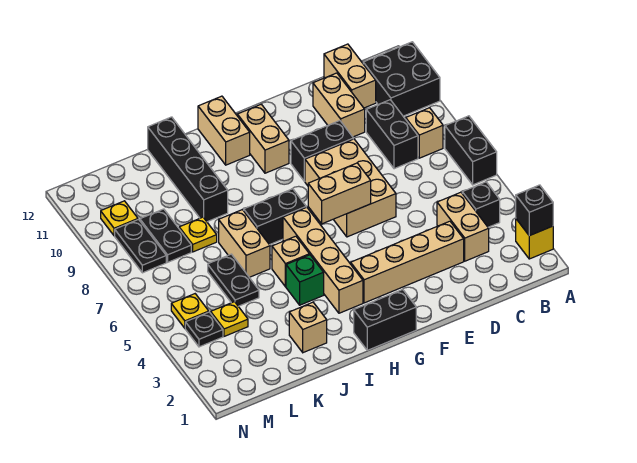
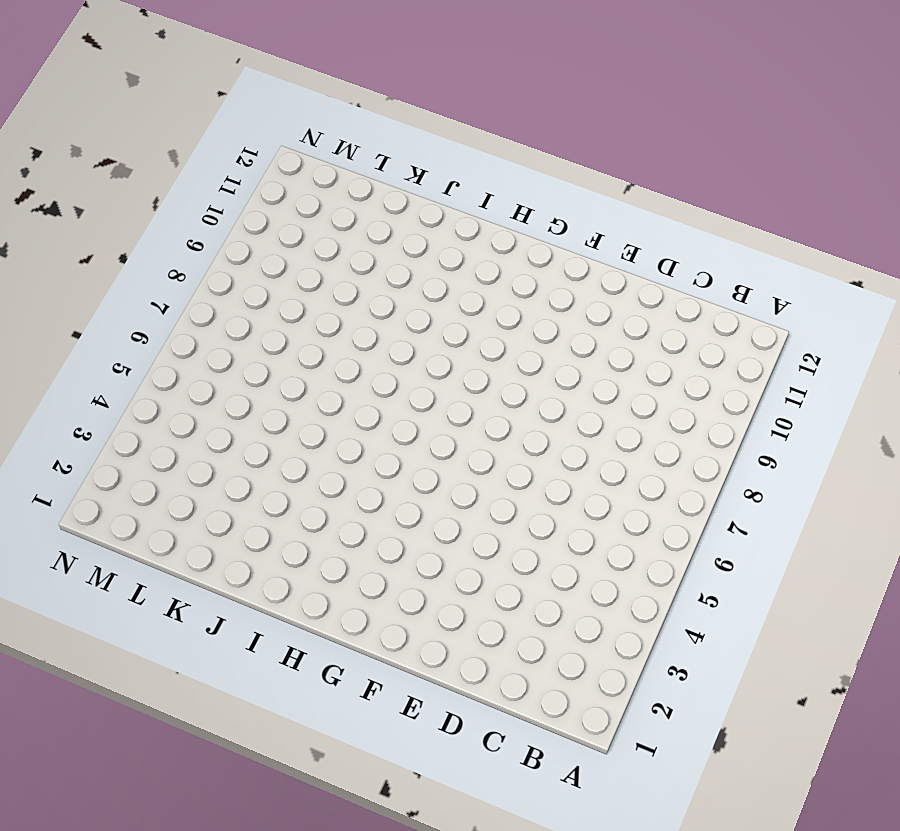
none -> yellow brick A2 level 1
none -> black brick A6:A7 level 1
none -> black brick A10:B11 level 1
none -> black brick B4 level 1

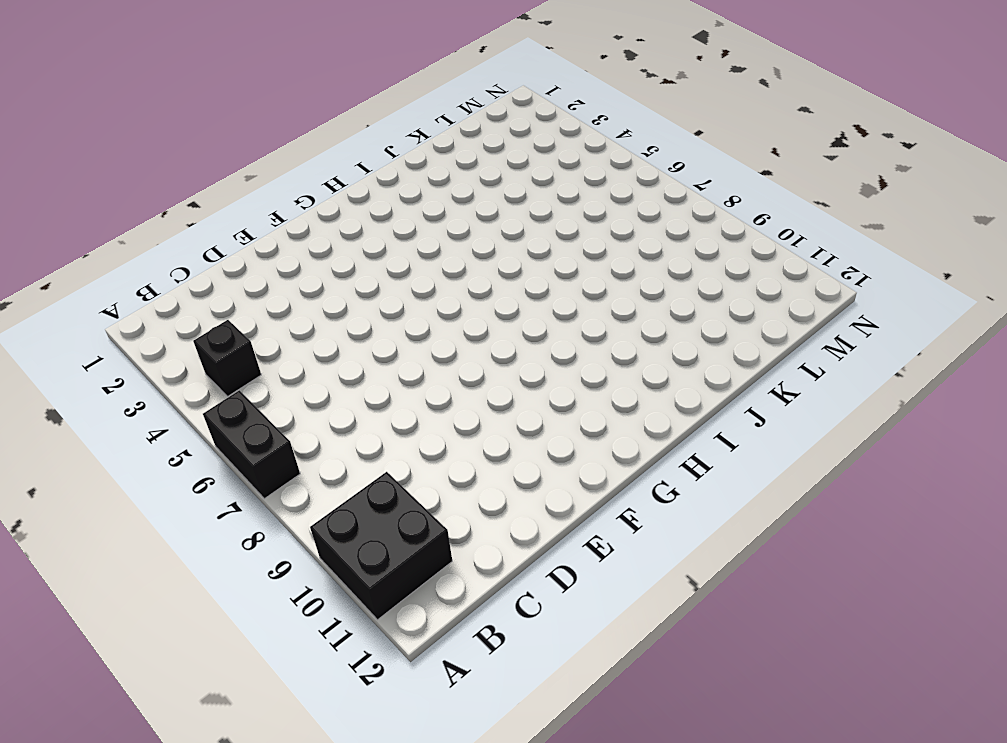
none -> yellow brick A2 level 1
none -> tan brick B8 level 1
none -> tan brick C3:C4 level 1
none -> black brick C8:C9 level 1

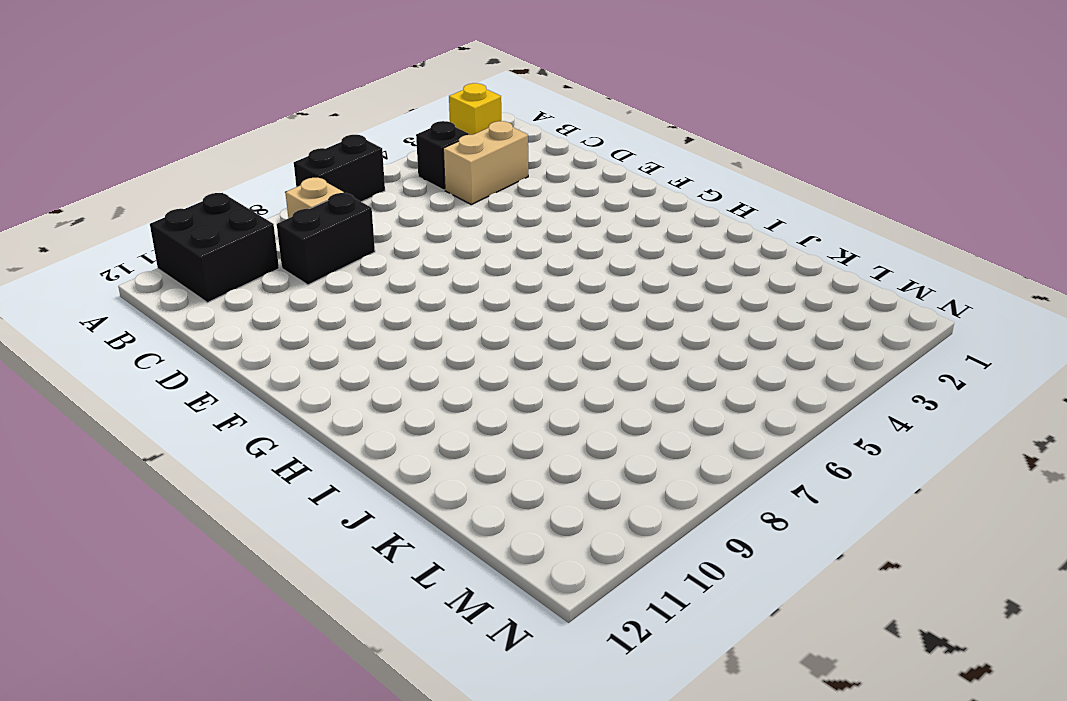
none -> tan brick C11:C12 level 1
none -> tan brick D3:G3 level 1
none -> tan brick D10:D11 level 1
none -> tan brick E6:F8 level 1

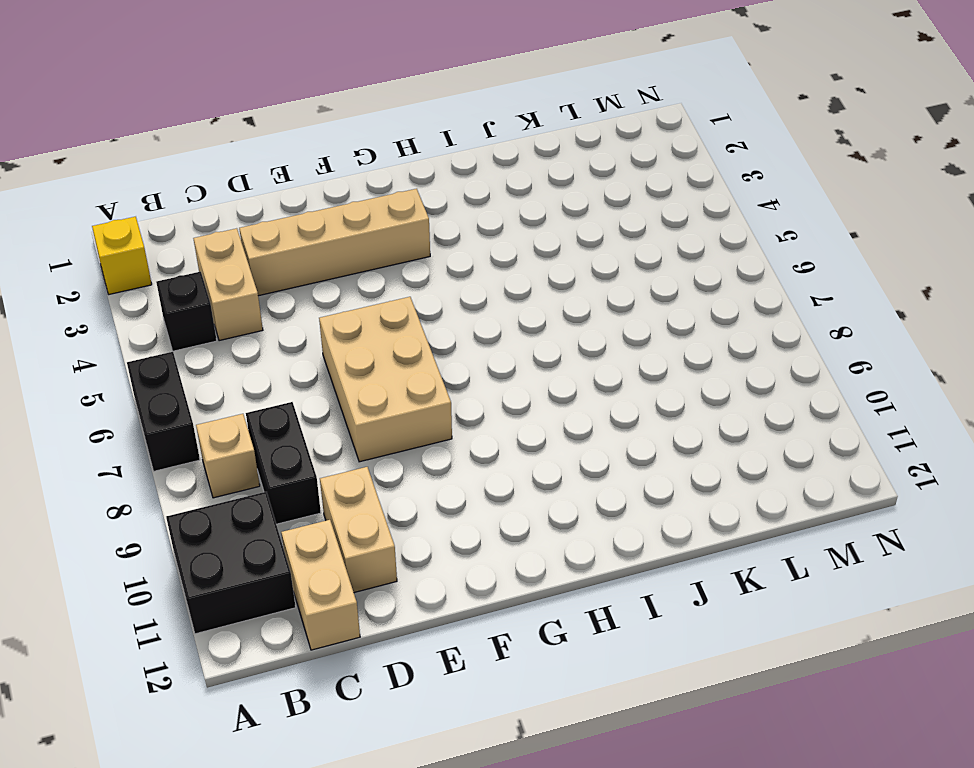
none -> black brick E9:F9 level 1
none -> black brick G1:H1 level 1
none -> tan brick G10:G11 level 1
none -> tan brick H3:H6 level 1

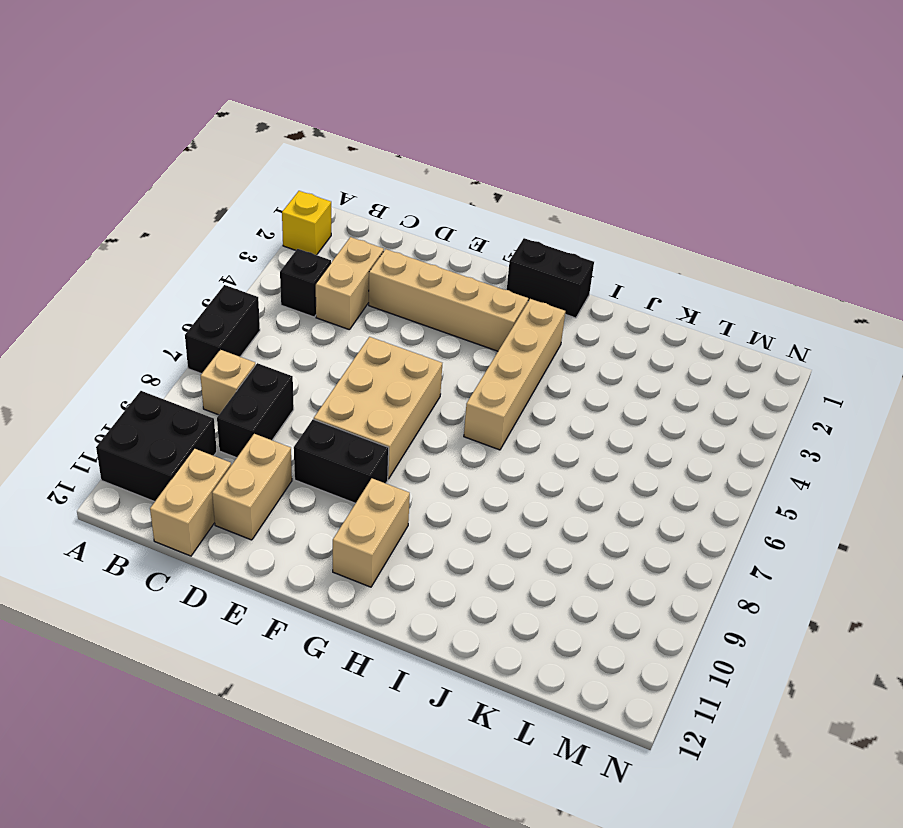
none -> black brick H7:I7 level 1
none -> tan brick H11:H12 level 1
none -> green brick I4 level 1
none -> tan brick I5 level 1

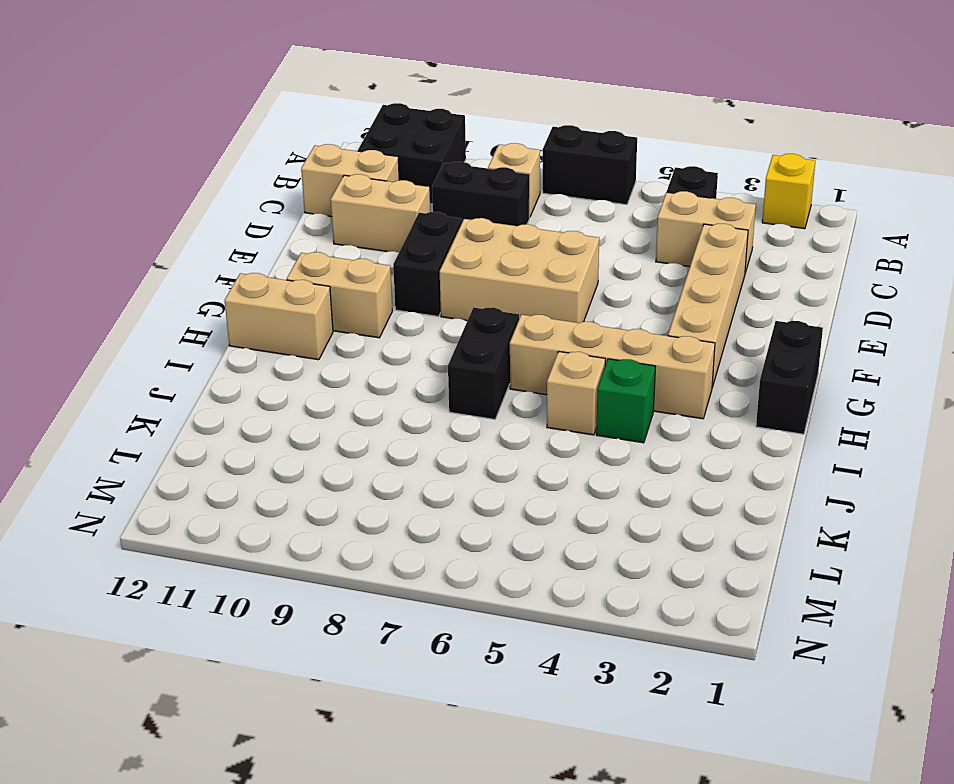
none -> tan brick J2 level 1
none -> tan brick J6:J7 level 1
none -> black brick J9:J12 level 1
none -> black plate K5:K6 level 1

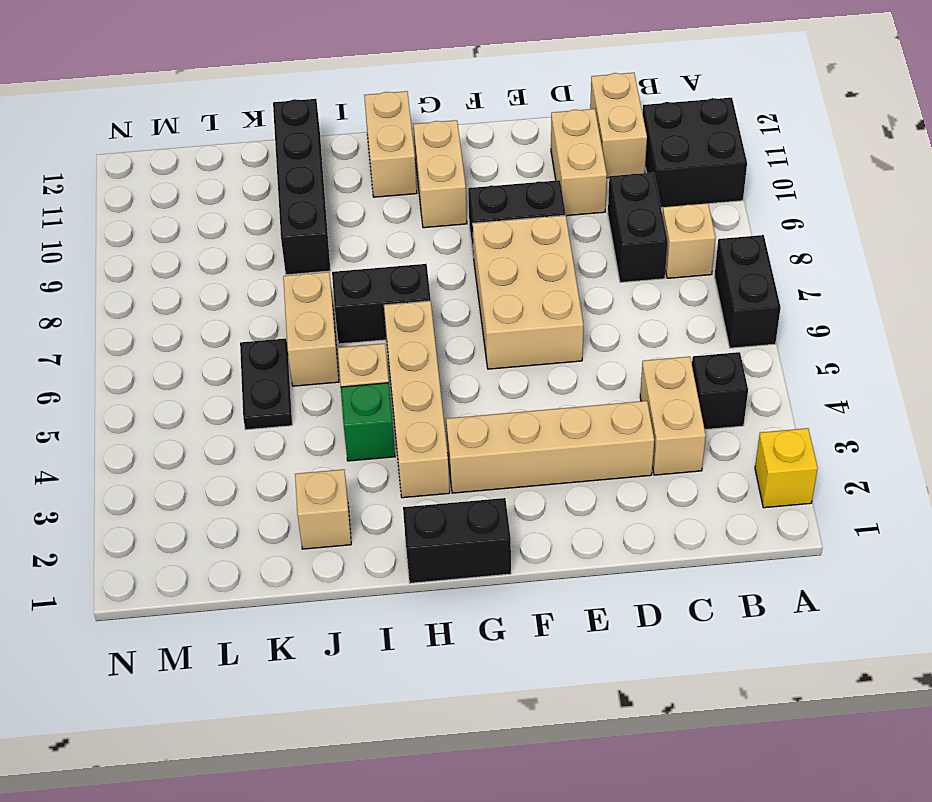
none -> yellow plate K8 level 1
none -> yellow plate L4 level 1
none -> black plate L8:L9 level 1
none -> black plate M4 level 1

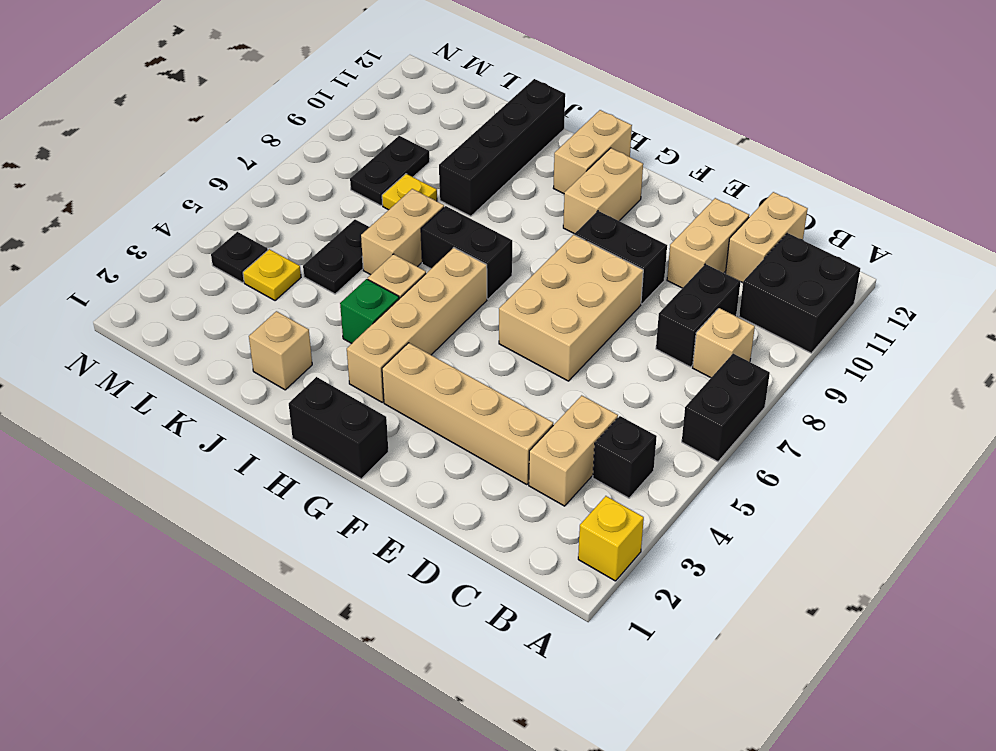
none -> yellow plate M5 level 1
none -> black plate M8:M9 level 1
none -> yellow plate M10 level 1
none -> black brick A2 level 2

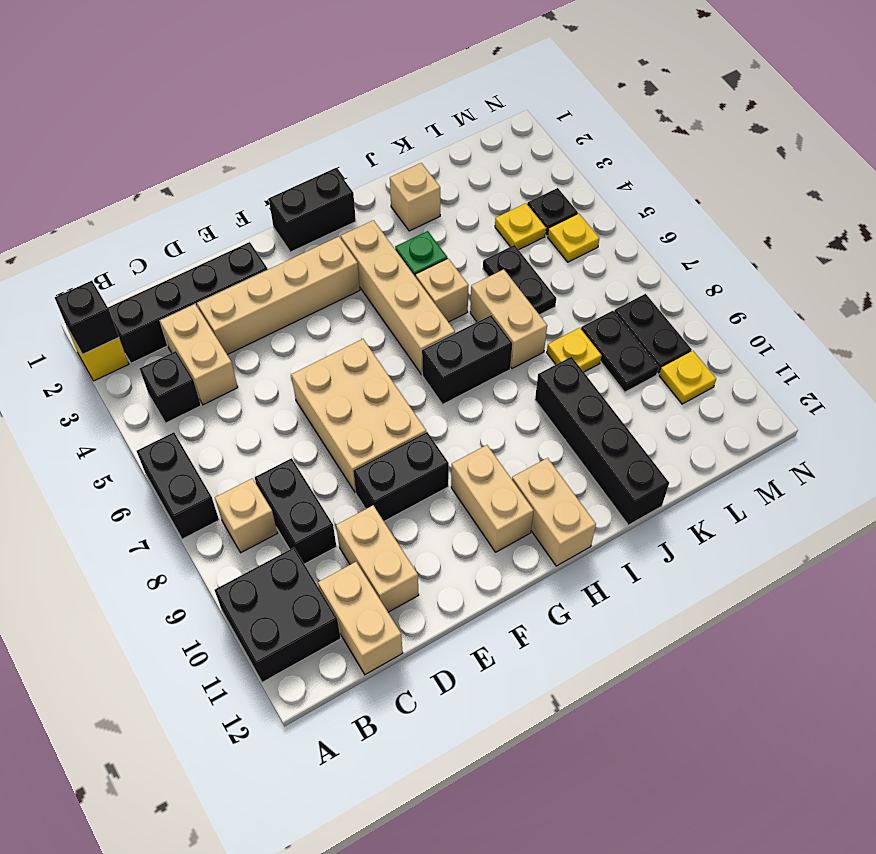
black brick B2:E2 level 1 -> none
none -> tan brick F6:G6 level 2

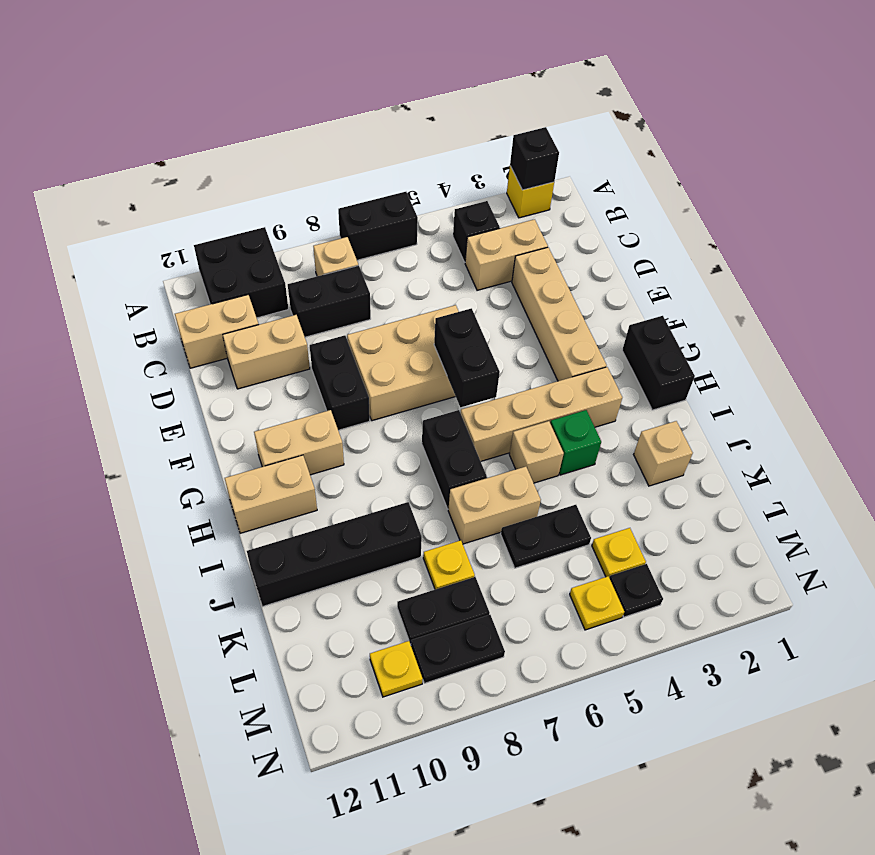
black brick F6:G6 level 2 -> tan brick F6:G6 level 2

